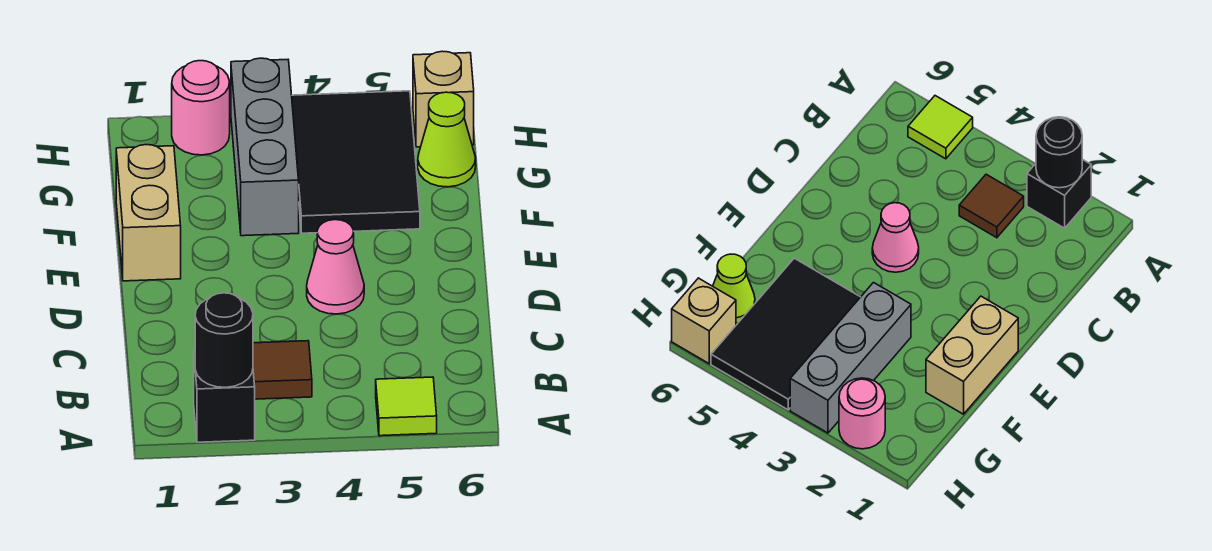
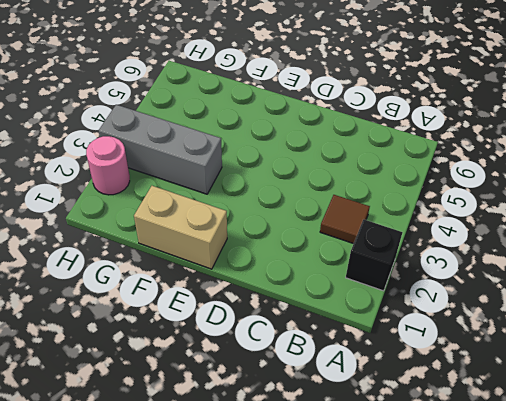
none -> lime tile A5 level 1
none -> pink cone D4 level 1

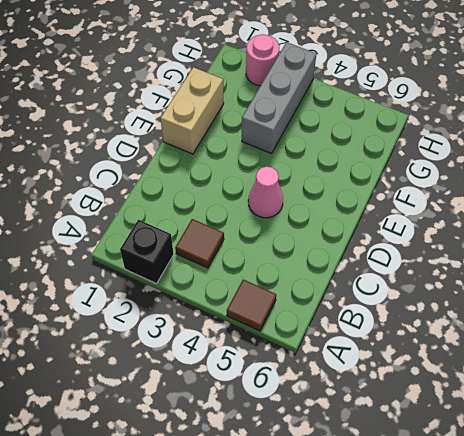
brown tile A5 level 1 -> lime tile A5 level 1
none -> black tile F4:H5 level 1
none -> lime cone G6 level 1

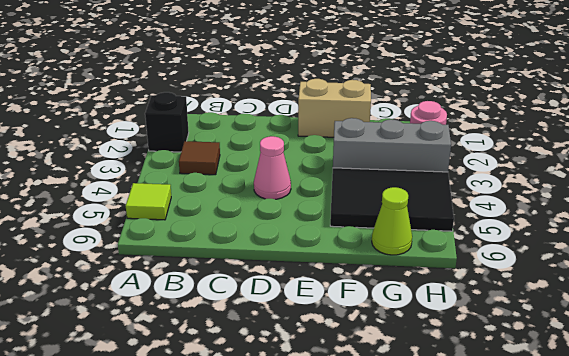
none -> tan brick H6 level 1
none -> black round brick A2 level 2

